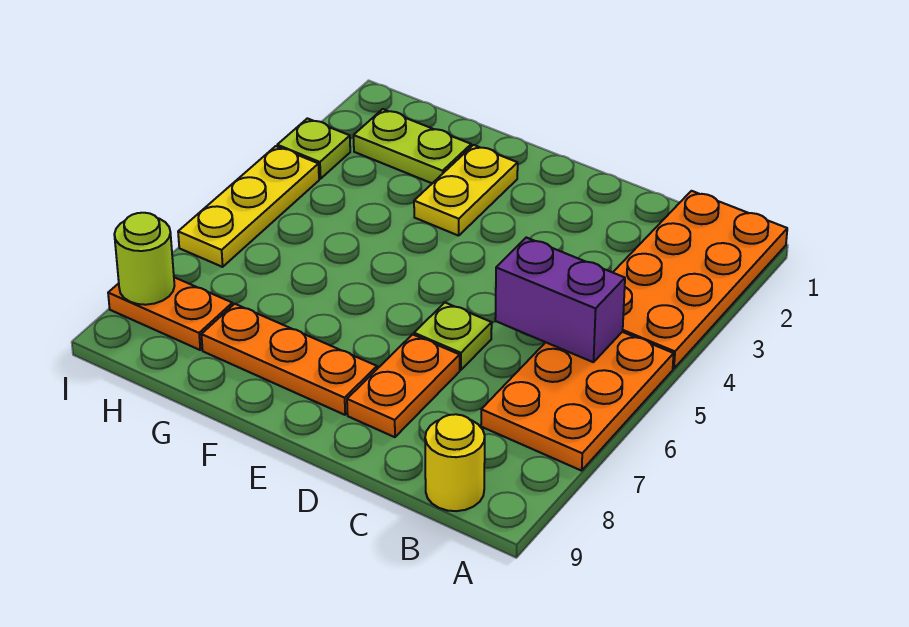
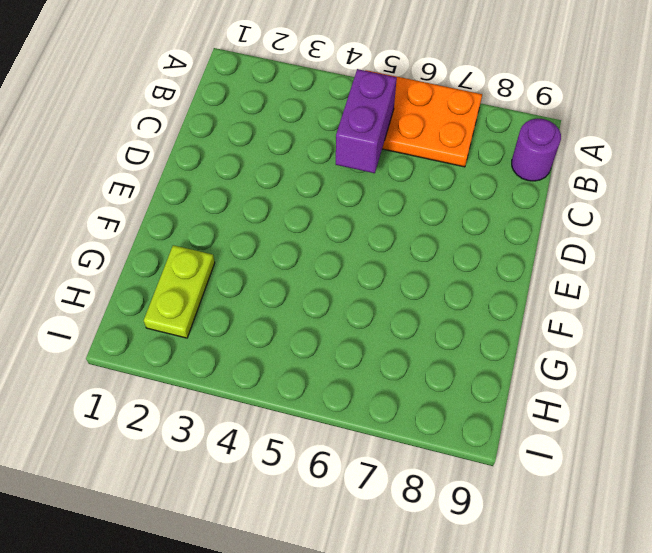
purple round brick B9 level 1 -> yellow round brick B9 level 1
none -> orange plate A1:B4 level 1
none -> lime plate D6 level 1
none -> orange plate D7:D8 level 1

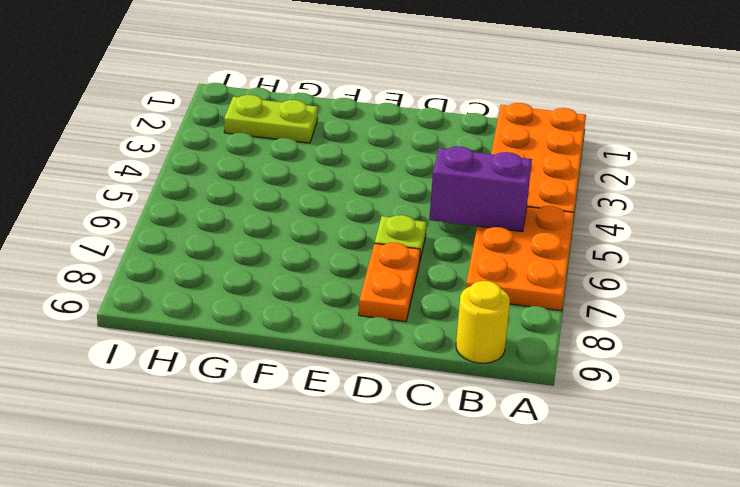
none -> orange plate E8:G8 level 1
none -> yellow plate F2:F3 level 1
none -> orange plate H8:I8 level 1

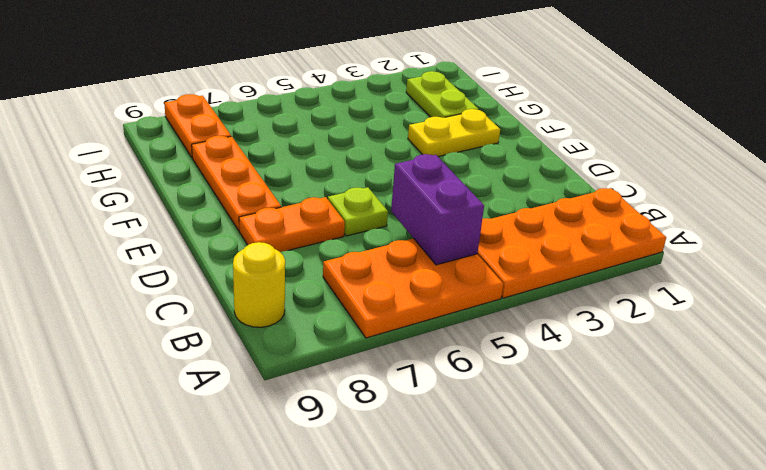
none -> lime plate I3 level 1
none -> yellow plate I4:I6 level 1
none -> lime round brick I8 level 2

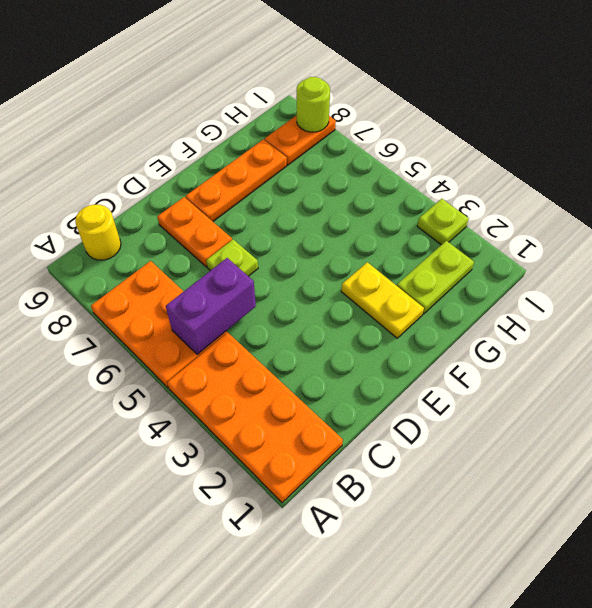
none -> yellow plate I4:I6 level 1

